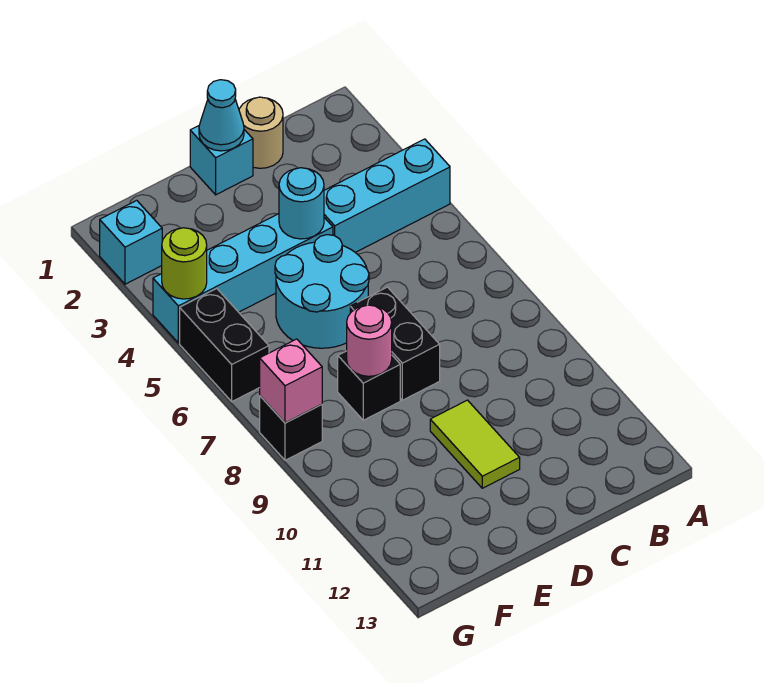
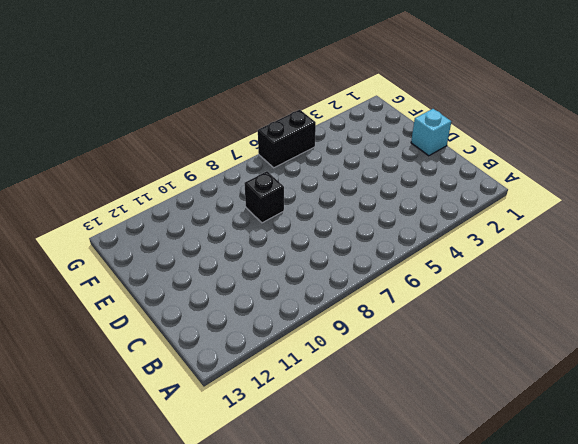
none -> cyan brick A4:C4 level 1
none -> tan round brick C1 level 1
none -> cyan brick D4:G4 level 1

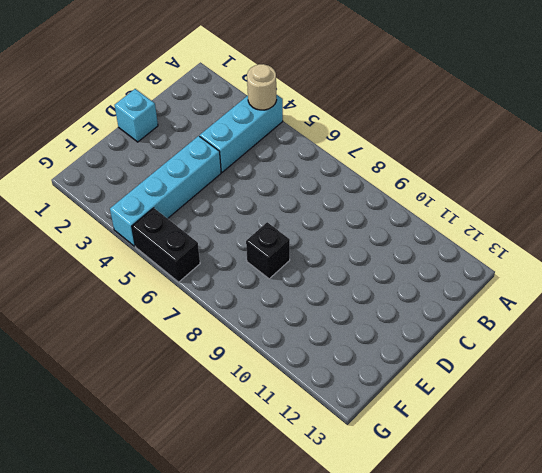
tan round brick A4 level 2 -> tan round brick C1 level 1
none -> cyan round brick D5:E6 level 1
none -> black brick D7:D8 level 1
none -> lime tile D10:D11 level 1

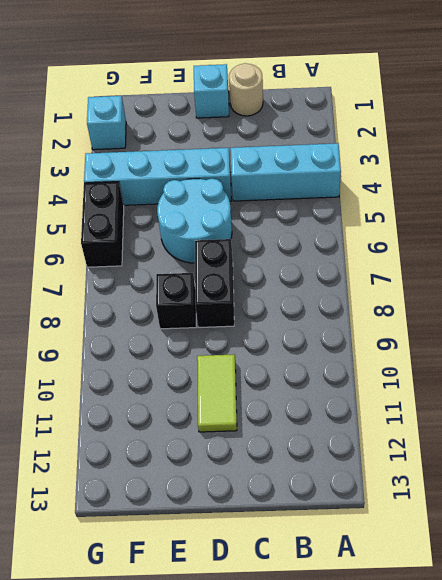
none -> black brick G8 level 1
none -> cyan cone D1 level 2
none -> cyan round brick D4 level 2

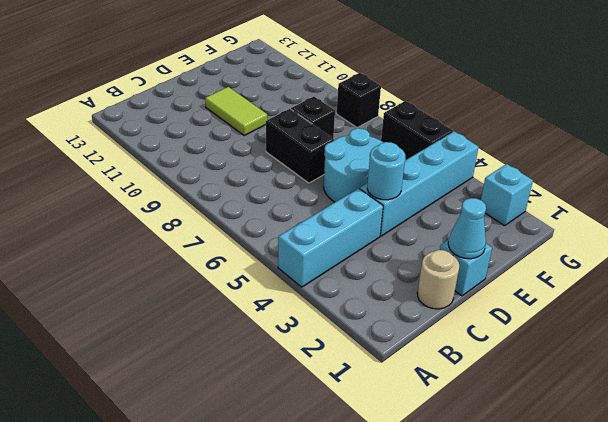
none -> pink round brick E8 level 2
none -> lime round brick G4 level 2
none -> pink brick G8 level 2

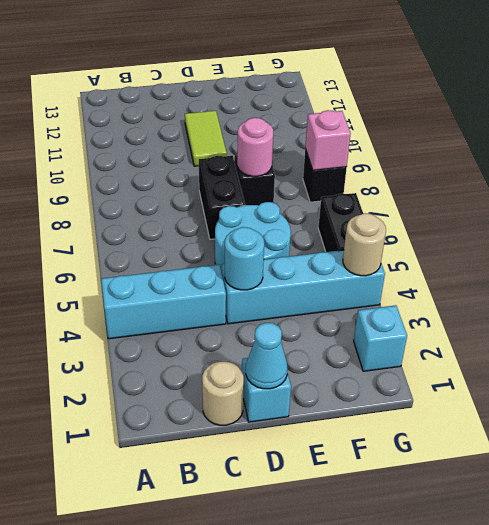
tan round brick G4 level 2 -> lime round brick G4 level 2

